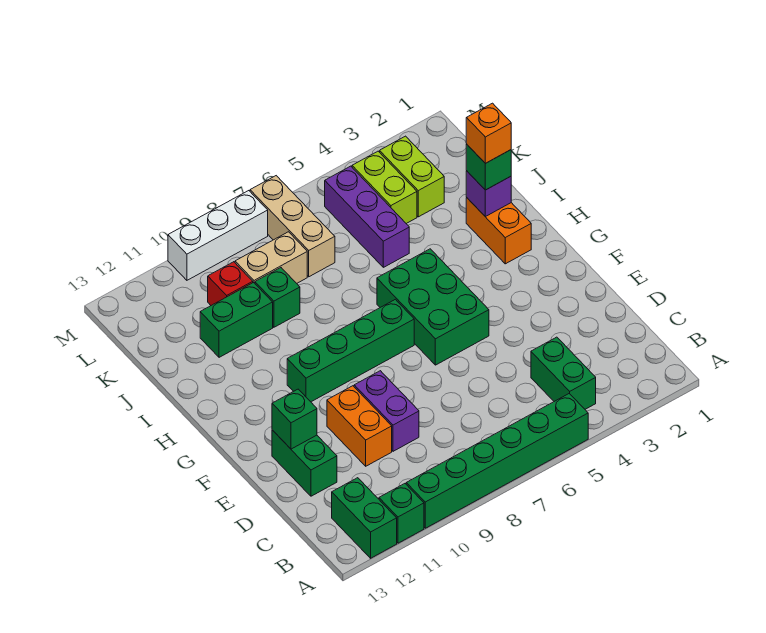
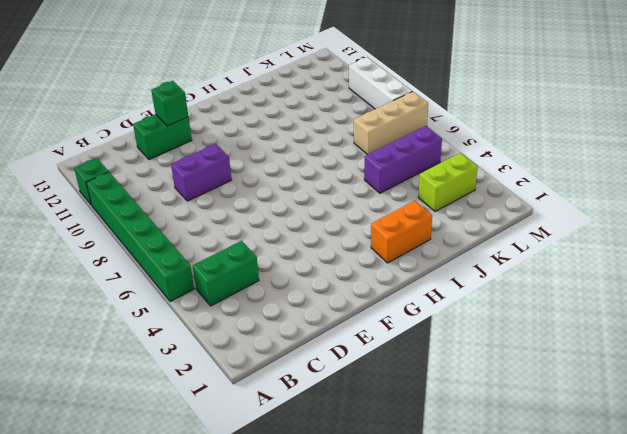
none -> green brick A12:B12 level 1
none -> orange brick D10:E10 level 1
none -> green brick F5:H6 level 1

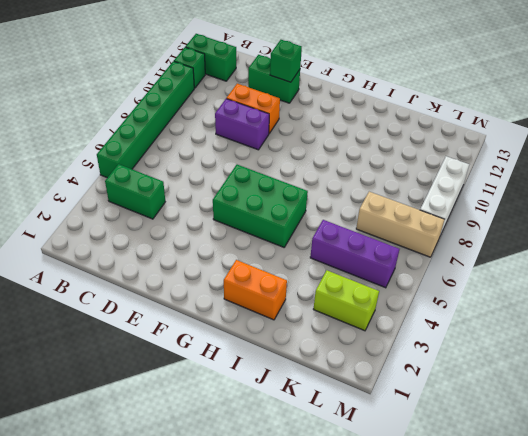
none -> green brick G7:G10 level 1
none -> green brick J9 level 1
none -> green brick J10:J11 level 1

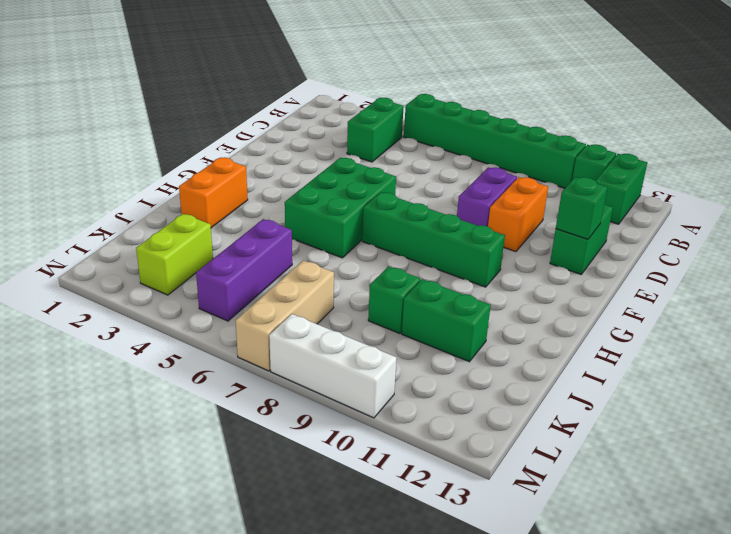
none -> lime brick K4:L4 level 1
none -> tan brick K8:K9 level 1
none -> red brick K10 level 1

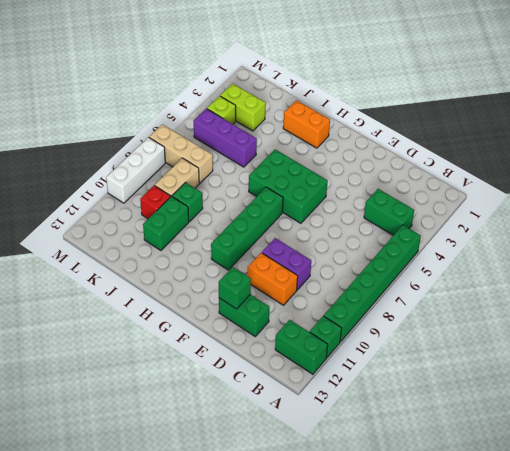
lime brick L4 level 1 -> lime brick K4:L4 level 1
none -> purple brick I2 level 2
none -> green brick I2 level 3
none -> orange brick I2 level 4

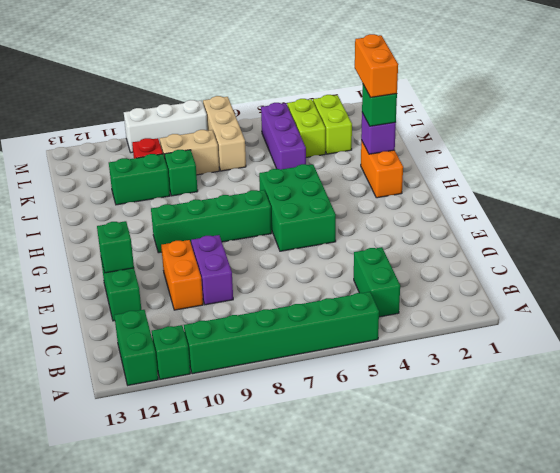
orange brick I2:J2 level 4 -> orange brick I2 level 4

